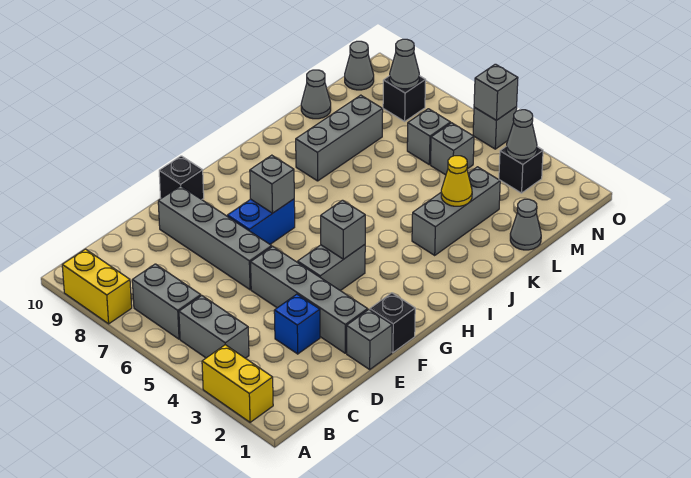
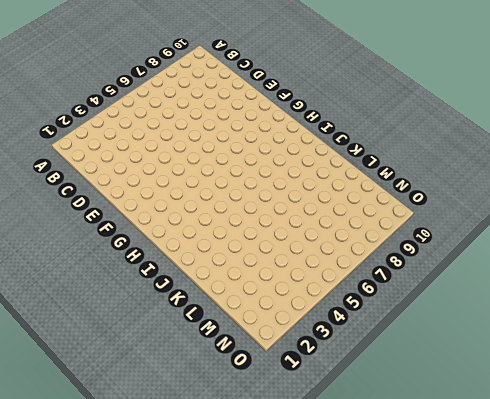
none -> yellow brick A2:A3 level 1
none -> yellow brick A8:A9 level 1
none -> grey brick B4:B5 level 1

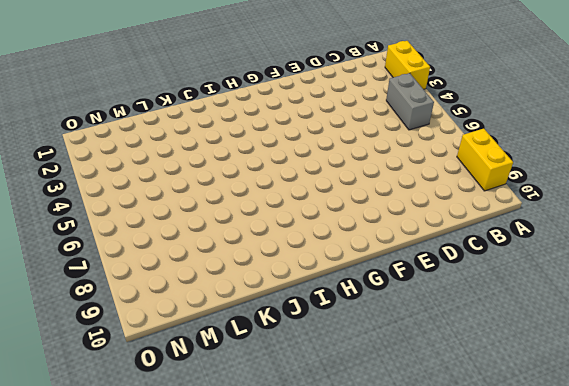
none -> grey brick B6:B7 level 1
none -> blue brick D3 level 1
none -> grey brick E1 level 1

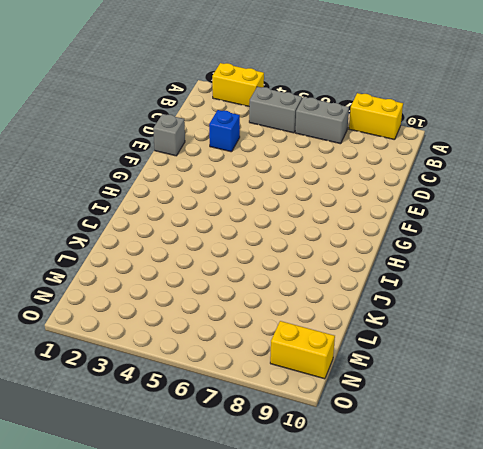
yellow brick N9:N10 level 1 -> grey cone N10 level 1
none -> grey brick E2:E5 level 1
none -> grey brick E6:E9 level 1
none -> black brick F1 level 1

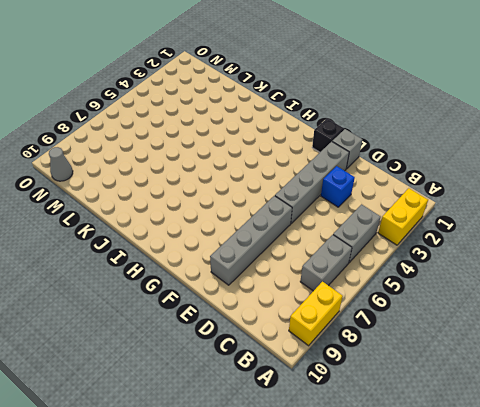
none -> grey brick F4:G4 level 1
none -> blue brick F7:G7 level 1
none -> black brick F10 level 1

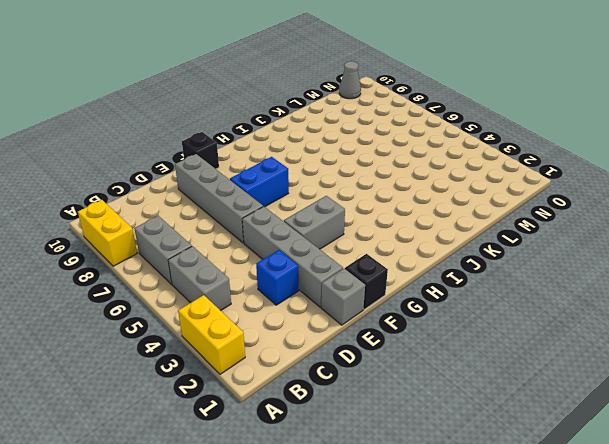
none -> grey brick J3:L3 level 1
none -> grey brick J8:L8 level 1
none -> grey cone L1 level 1

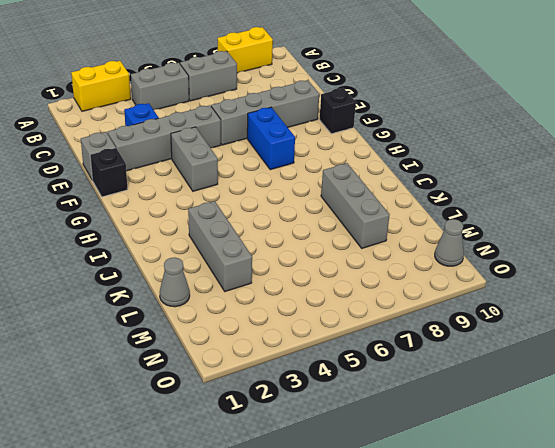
none -> grey cone L10 level 1
none -> grey brick M5 level 1
none -> grey brick M6 level 1

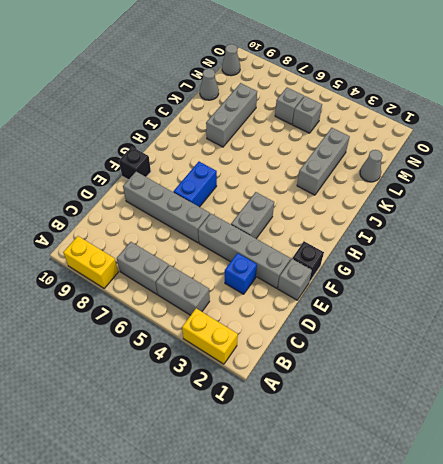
none -> black brick N3 level 1
none -> black brick N8 level 1
none -> grey brick O5 level 1

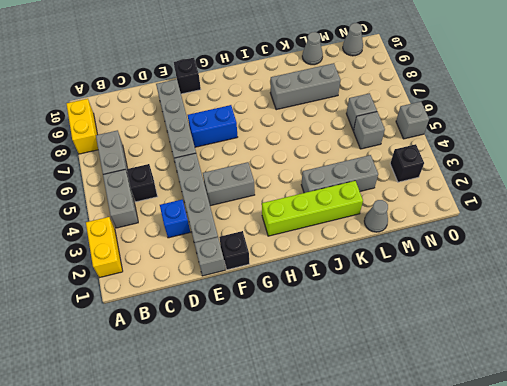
black brick C5 level 1 -> black brick N8 level 1
lime brick H2:K2 level 1 -> none
none -> grey brick G4 level 2
none -> grey brick G7 level 2
none -> yellow cone K3 level 2

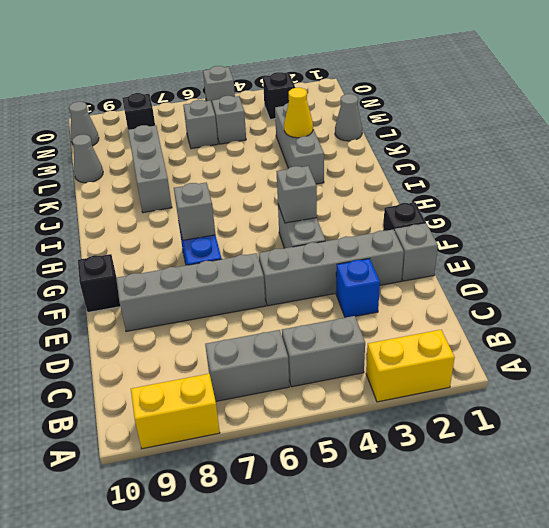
none -> grey cone N3 level 2
none -> grey cone N8 level 2
none -> grey brick O5 level 2

